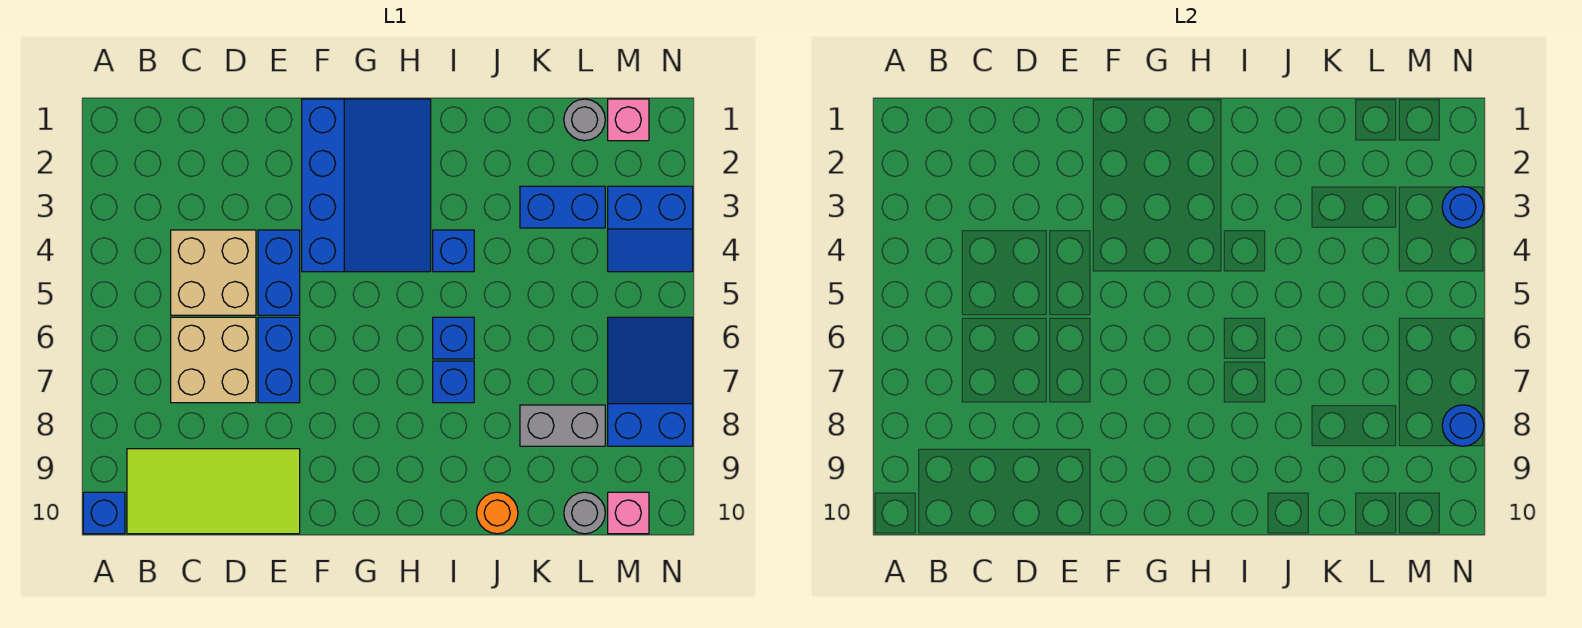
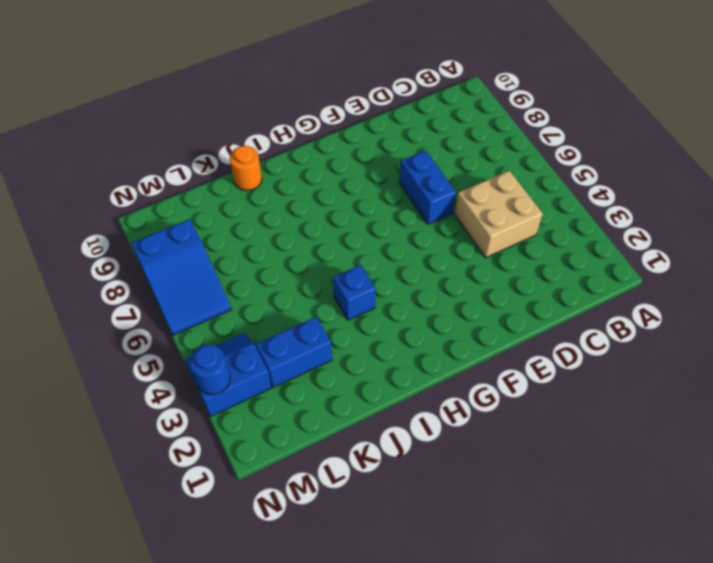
none -> blue brick A10 level 1
none -> lime tile B9:E10 level 1
none -> tan brick C6:D7 level 1

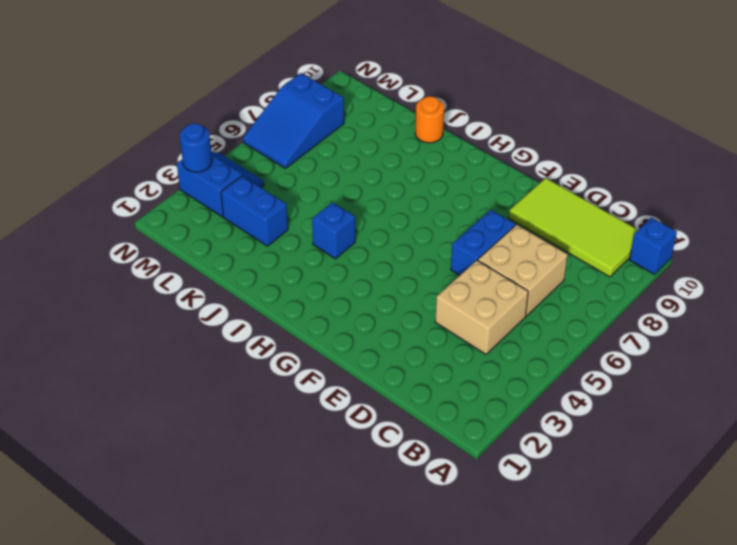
none -> blue brick E4:E5 level 1
none -> blue slope F1:H4 level 1 top F
none -> blue brick I6 level 1

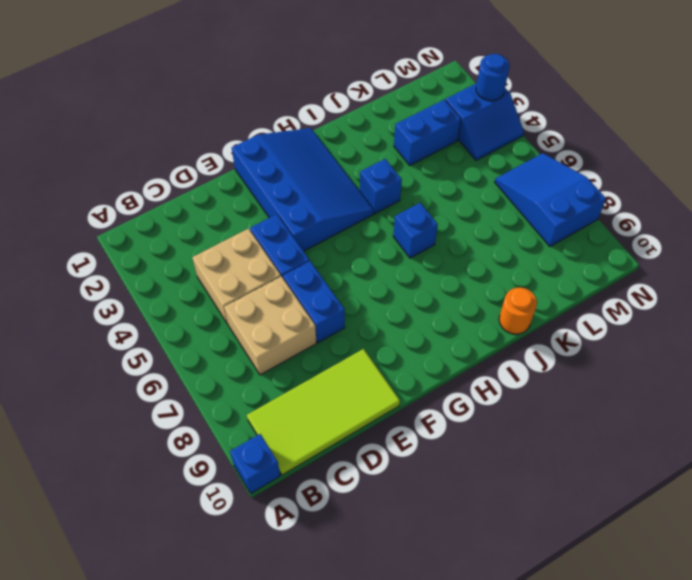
none -> blue brick I7 level 1
none -> grey brick K8:L8 level 1
none -> grey round brick L1 level 1

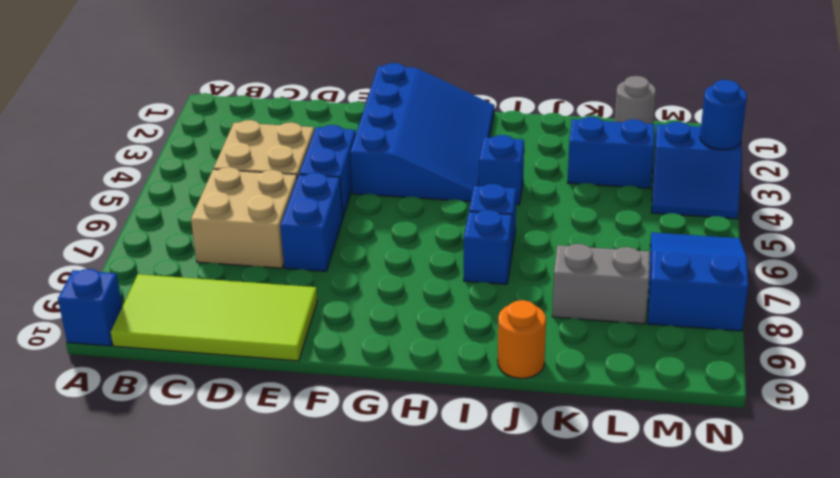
none -> grey round brick L10 level 1
none -> pink brick M1 level 1
none -> pink brick M10 level 1

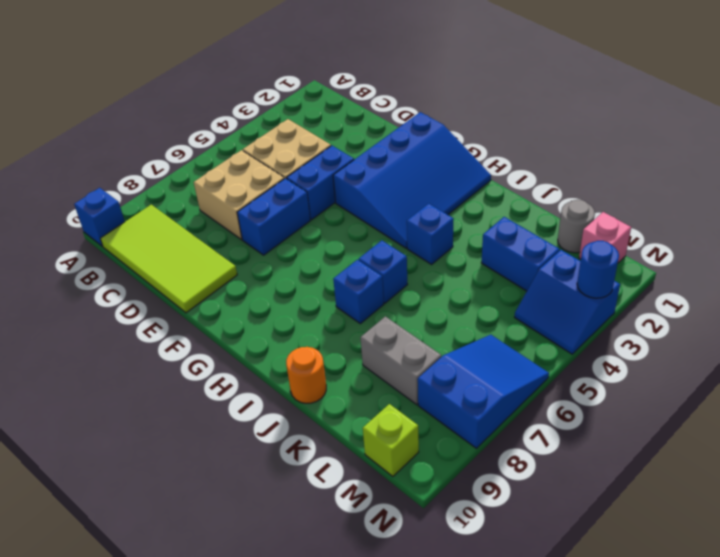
lime brick M10 level 1 -> pink brick M10 level 1
none -> grey round brick L10 level 1
none -> blue round brick N8 level 2

